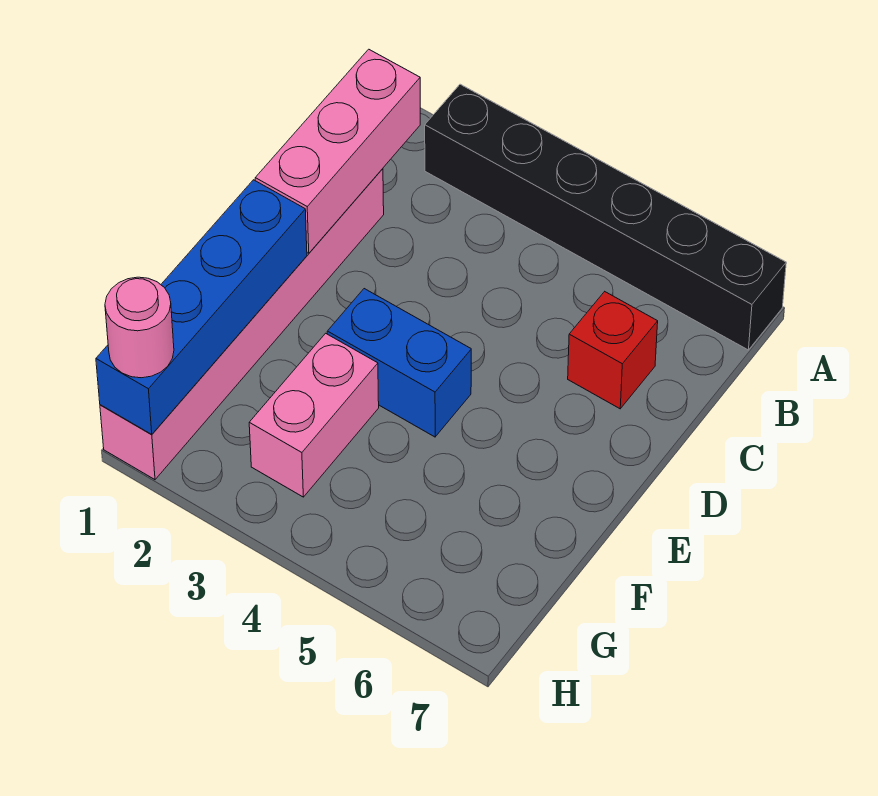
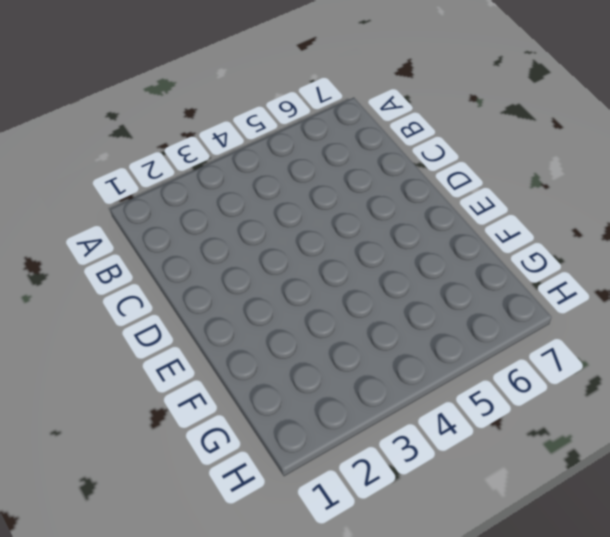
none -> black brick A2:A7 level 1
none -> pink brick C1:H1 level 1

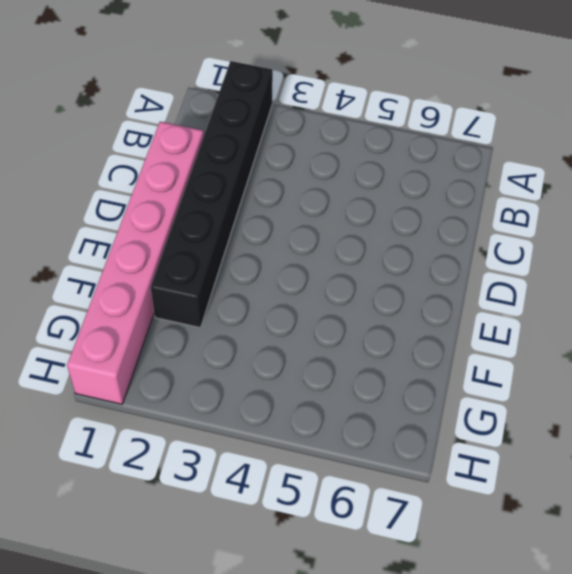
black brick A2:F2 level 1 -> black brick A2:A7 level 1
none -> red brick C6 level 1
none -> blue brick E3:E4 level 1

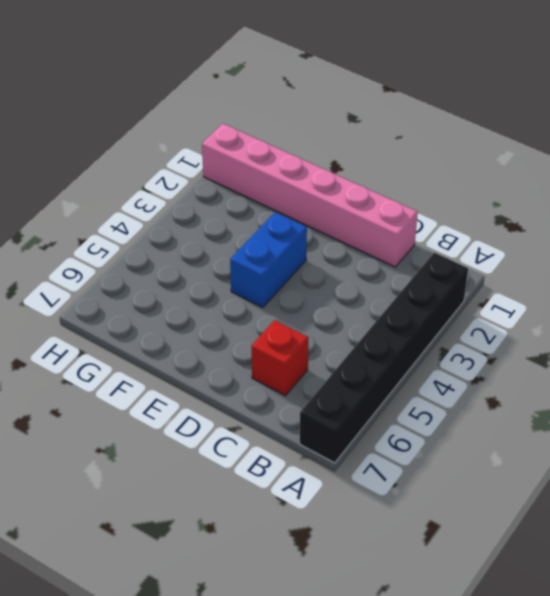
none -> pink brick F3:G3 level 1
none -> pink brick B1:D1 level 2

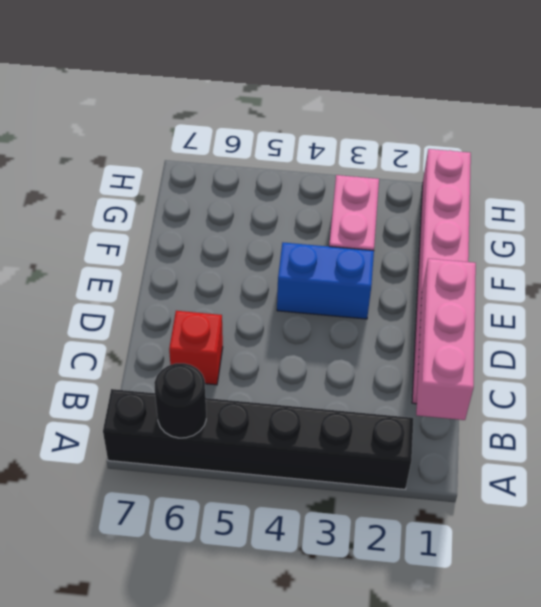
black round brick A6 level 2 -> none
none -> blue brick E1:H1 level 2
none -> pink round brick H1 level 3

